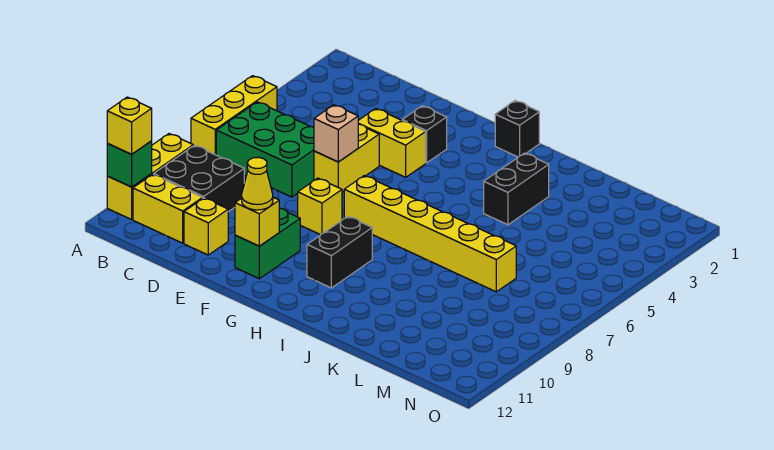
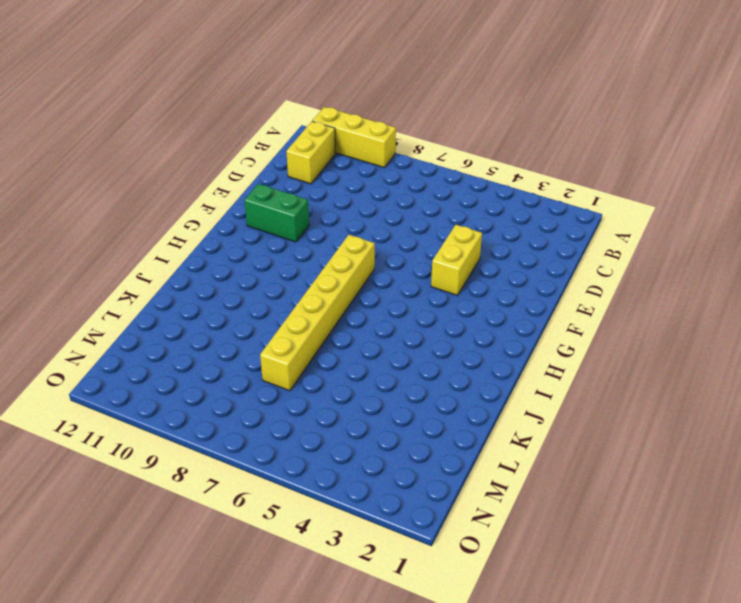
none -> yellow brick A5:A7 level 1
none -> green brick B6:D7 level 1
none -> black brick B9:C10 level 1

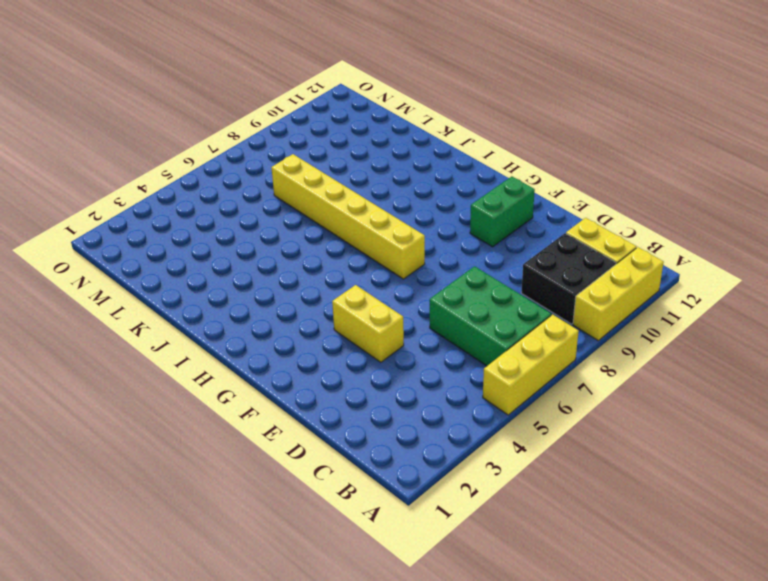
none -> yellow brick D11 level 1
none -> yellow brick E5:E6 level 1
none -> black brick F3 level 1

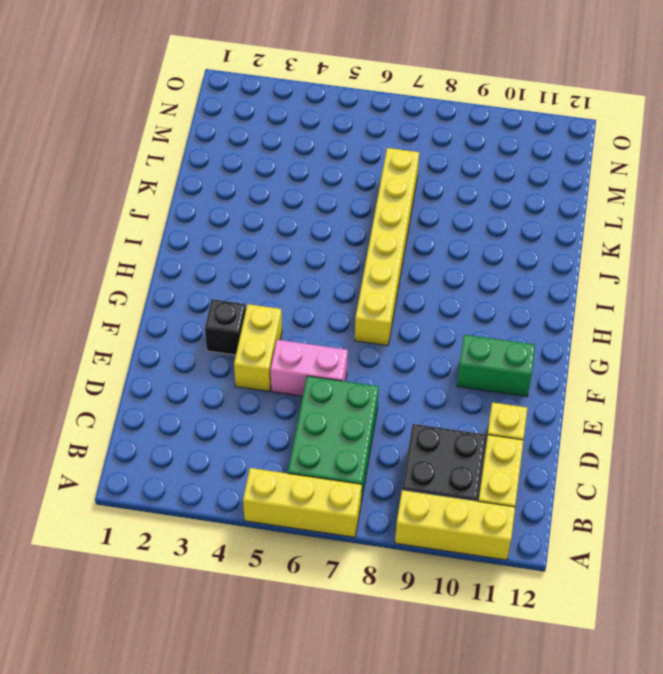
pink brick E5:E6 level 1 -> yellow brick E5:E6 level 1
none -> yellow brick F8 level 1
none -> black brick H1 level 1
none -> black brick H9:H10 level 1

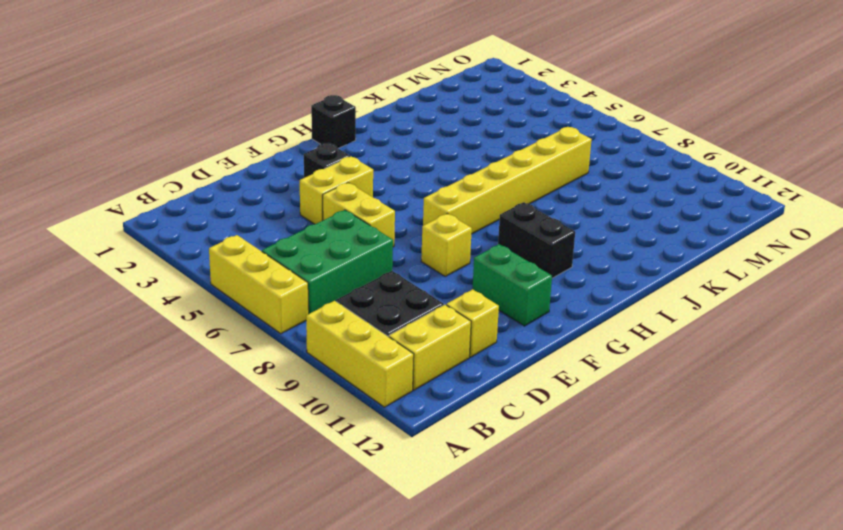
none -> black brick J3:J4 level 1
none -> green brick A11 level 2
none -> tan brick E6 level 2

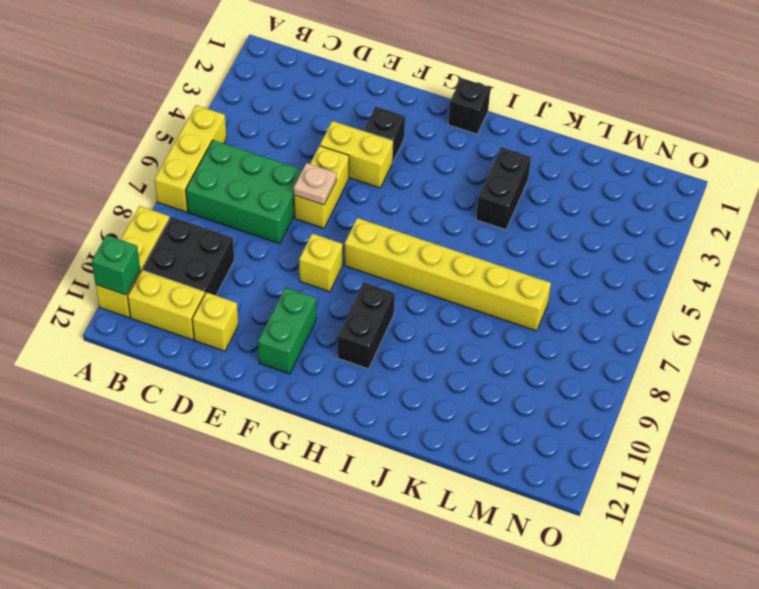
tan plate E6 level 2 -> tan brick E6 level 2
none -> yellow brick F11 level 2
none -> yellow brick A11 level 3
none -> yellow cone F11 level 3

